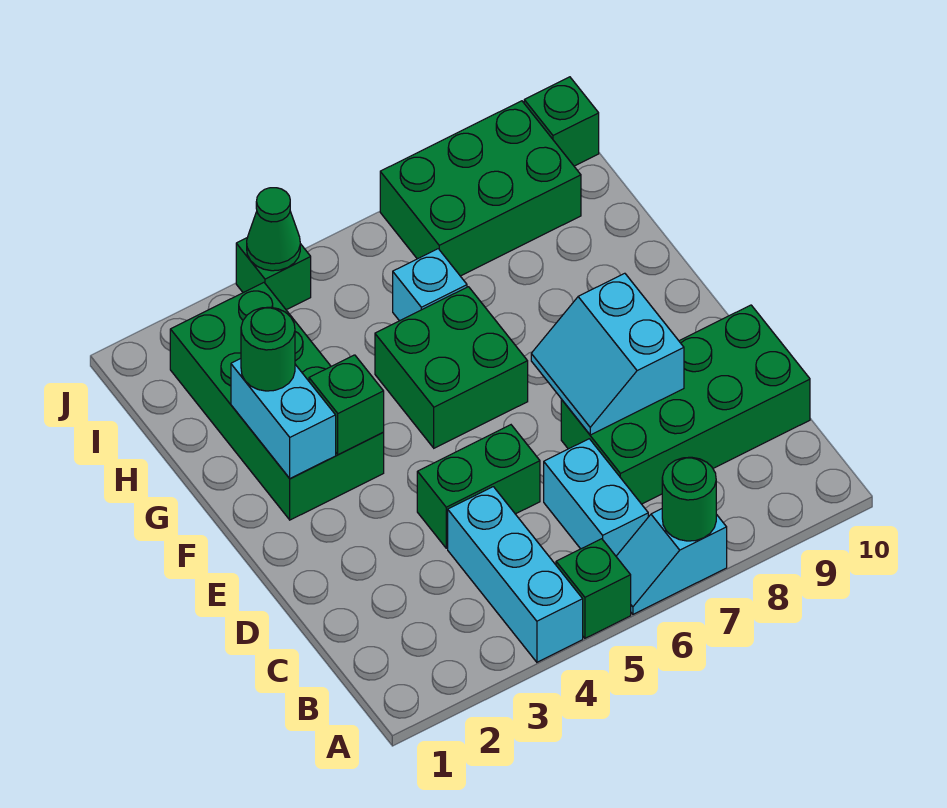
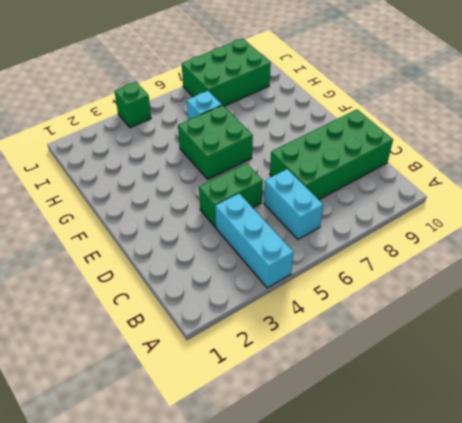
none -> green brick A5 level 1
none -> cyan slope A6:A7 level 1 top 7
none -> green brick F2:I3 level 1

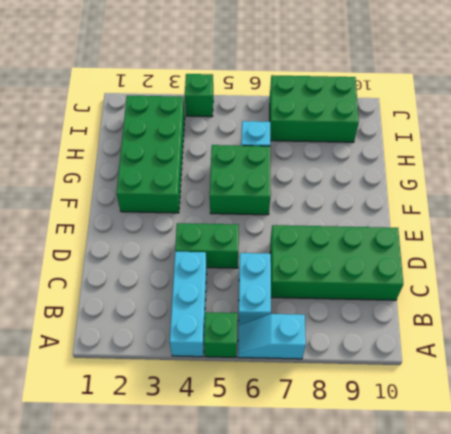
none -> green brick J10 level 1
none -> green round brick A7 level 2
none -> cyan slope D7:E8 level 2 top 8

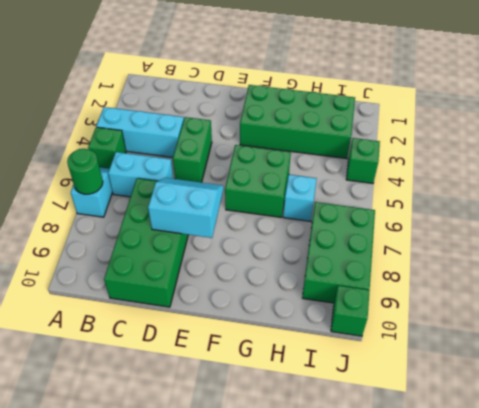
none -> cyan brick F2:G2 level 2
none -> green brick F3 level 2
none -> green cone J4 level 2

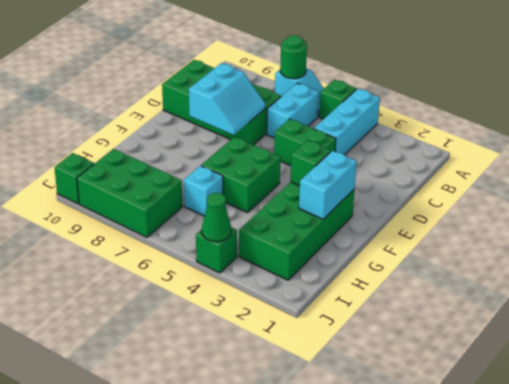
none -> green round brick G2 level 3

